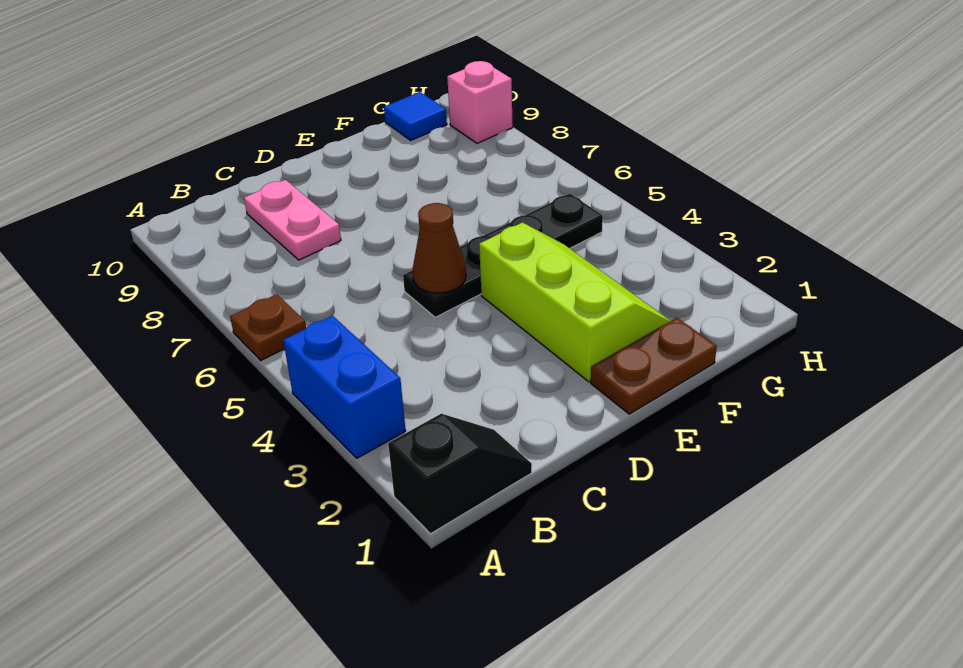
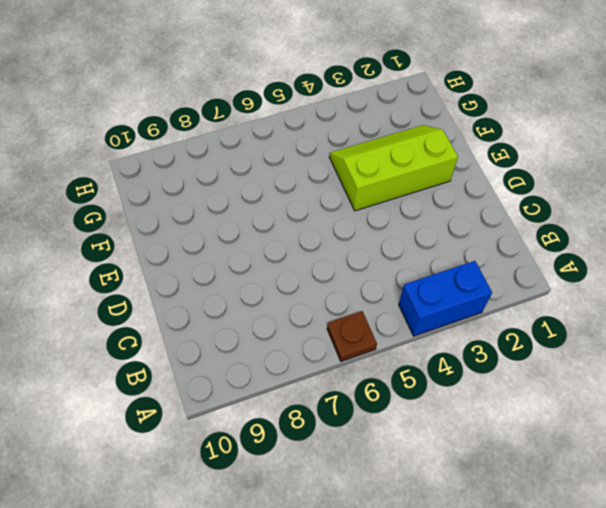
none -> black slope A1:B1 level 1 top A
none -> pink plate C8:C9 level 1

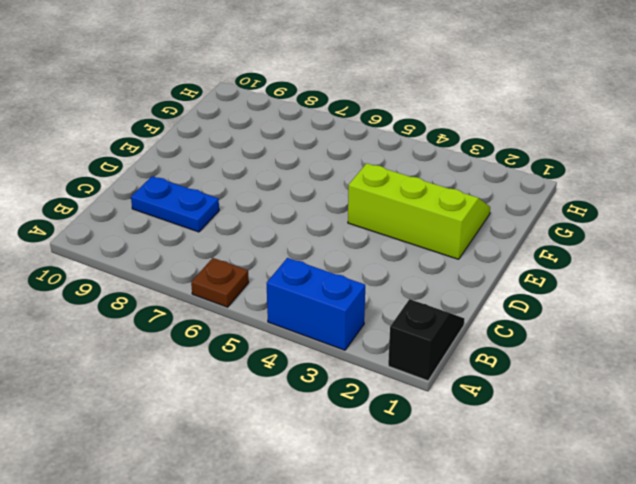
blue plate C8:C9 level 1 -> pink plate C8:C9 level 1
none -> black plate D5:G5 level 1
none -> brown plate E1:F1 level 1

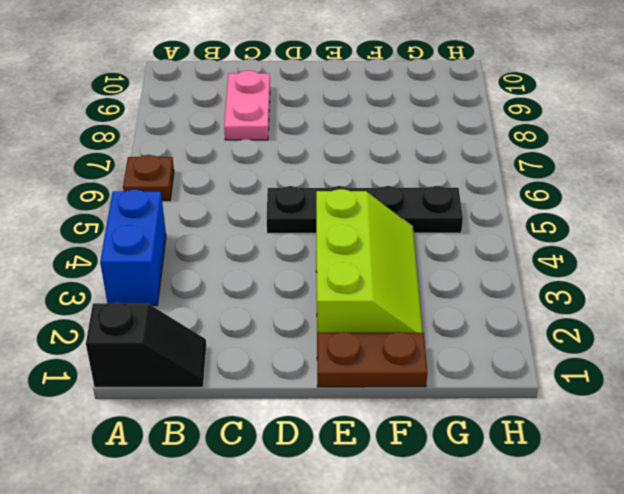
none -> blue tile G10 level 1
none -> pink brick H9 level 1

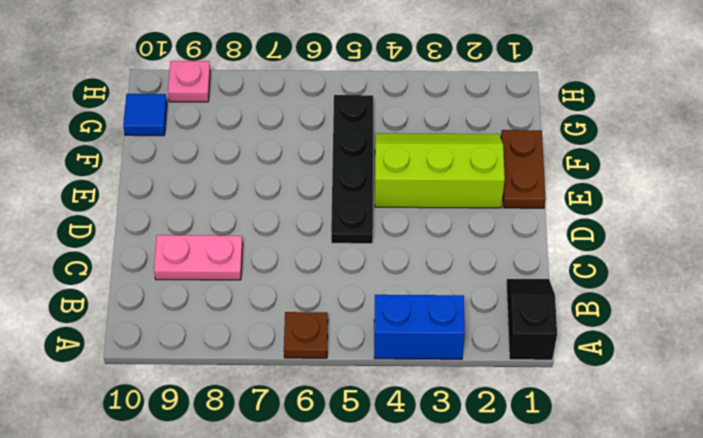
pink plate H9 level 1 -> pink brick H9 level 1
none -> brown cone D5 level 2

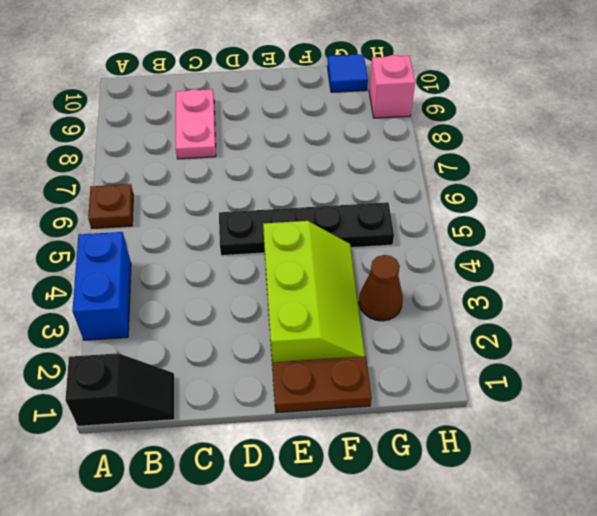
brown cone G3 level 1 -> brown cone D5 level 2

